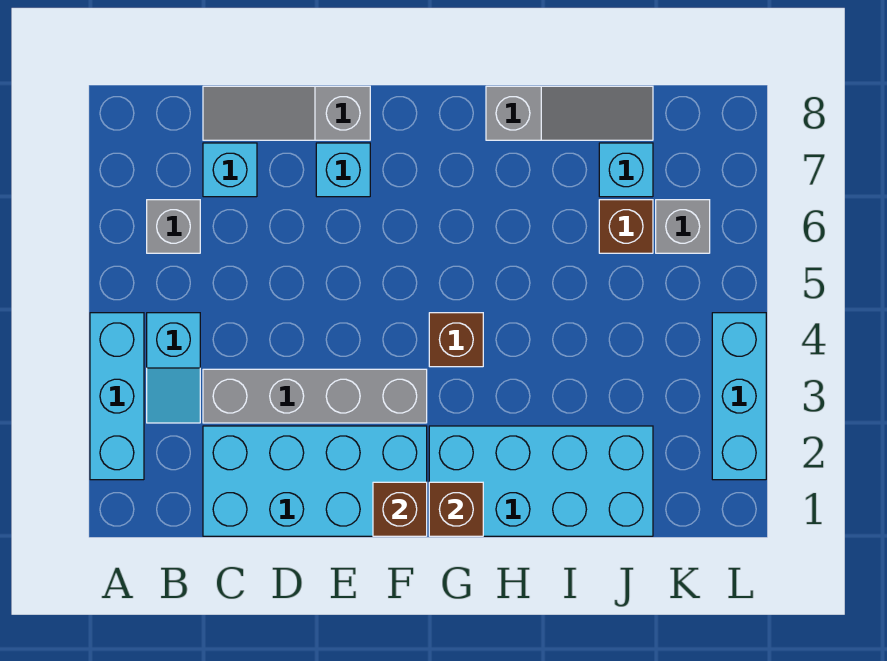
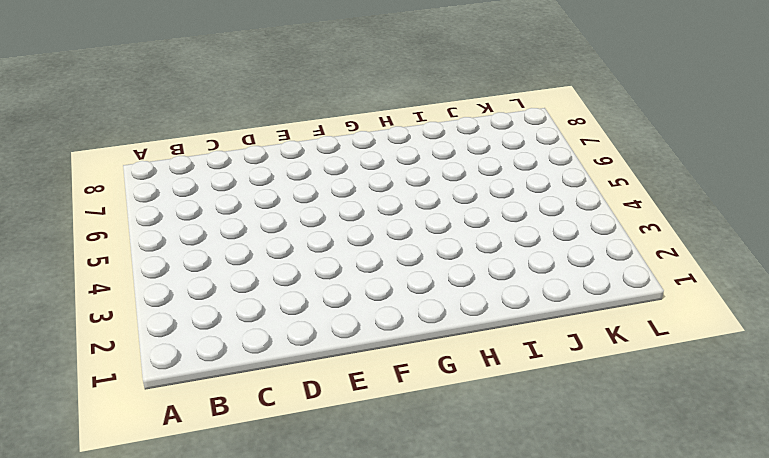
none -> cyan brick A2:A4 level 1
none -> cyan slope B3:B4 level 1 top 4
none -> grey brick B6 level 1

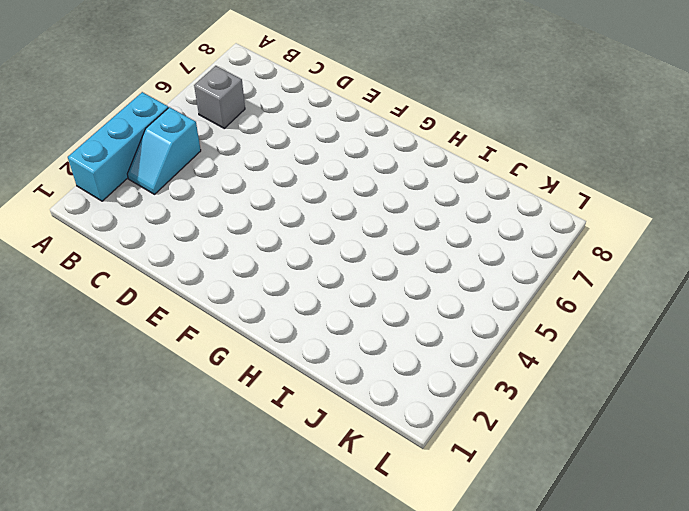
none -> cyan brick C1:F2 level 1
none -> grey brick C3:F3 level 1
none -> cyan brick C7 level 1

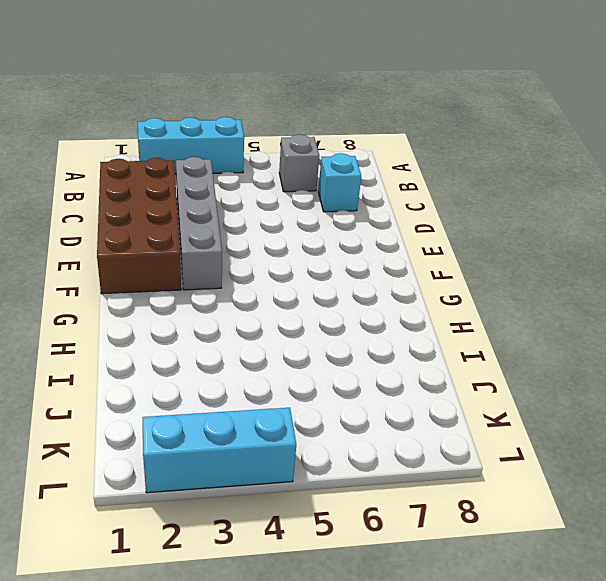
brown brick C1:F2 level 1 -> cyan brick C1:F2 level 1
none -> cyan slope B3:B4 level 1 top 4
none -> grey slope C8:E8 level 1 top E
none -> cyan brick E7 level 1

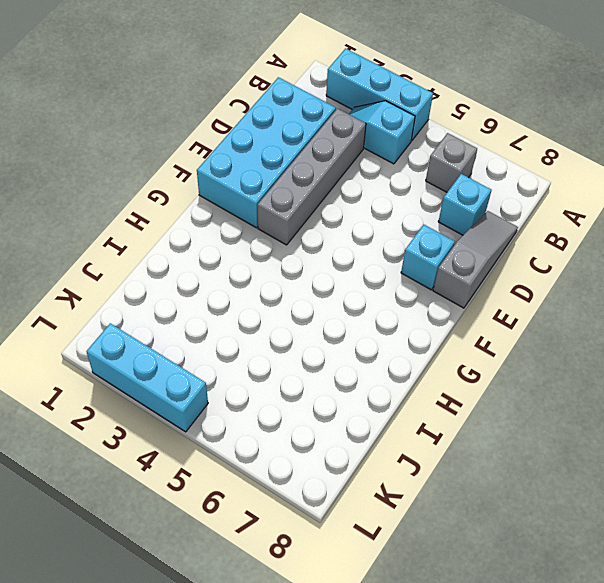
none -> cyan brick G1:J2 level 1
none -> brown brick G4 level 1
none -> grey slope H8:J8 level 1 top H

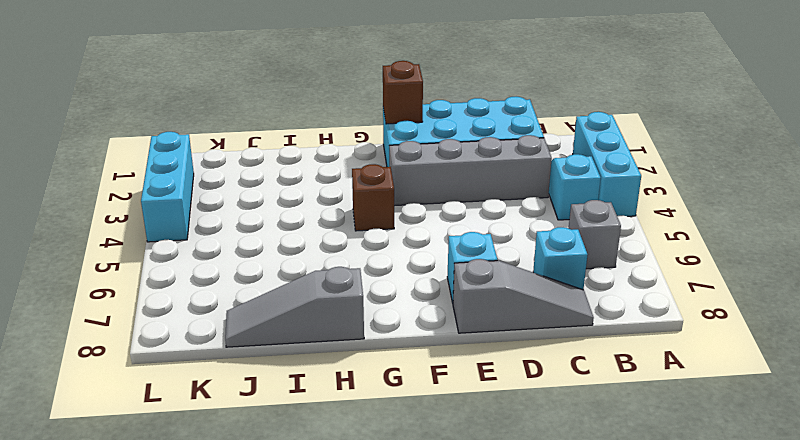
none -> cyan brick G1:J2 level 1
none -> brown brick J6 level 1
none -> cyan brick J7 level 1

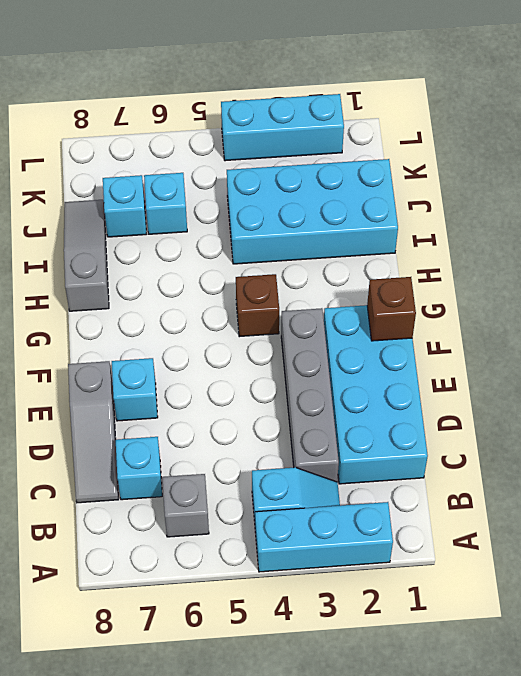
cyan brick I1:J4 level 1 -> cyan brick G1:J2 level 1
cyan brick J6 level 1 -> brown brick J6 level 1
none -> grey brick K6 level 1
none -> brown brick G1 level 2

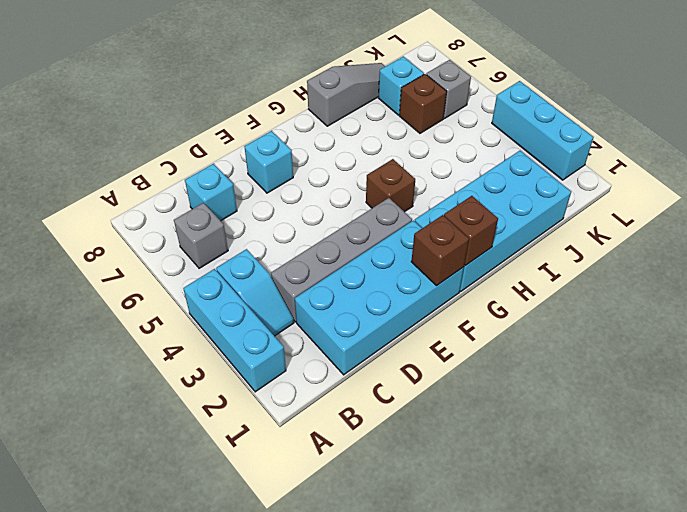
none -> grey slope C8:E8 level 1 top E

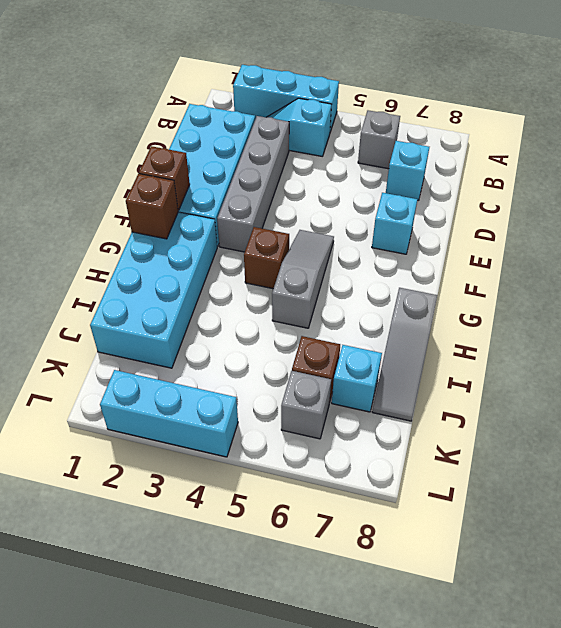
grey slope F5:H5 level 1 top H -> grey slope C8:E8 level 1 top E

